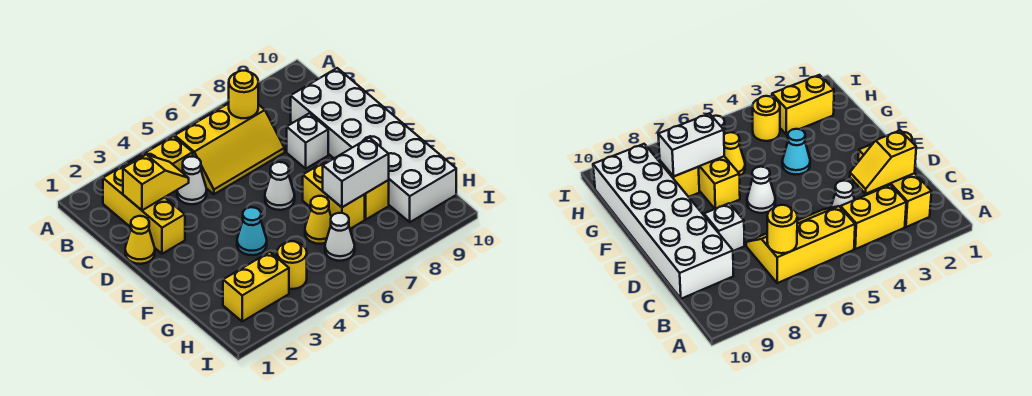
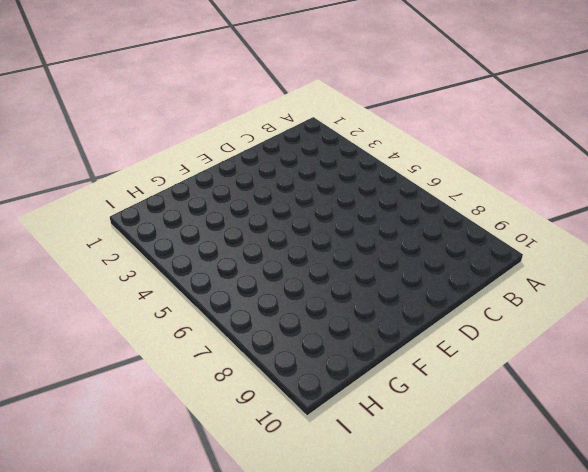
none -> yellow brick B2:D2 level 1
none -> yellow brick B3:B4 level 1
none -> yellow slope B5:C7 level 1 top B

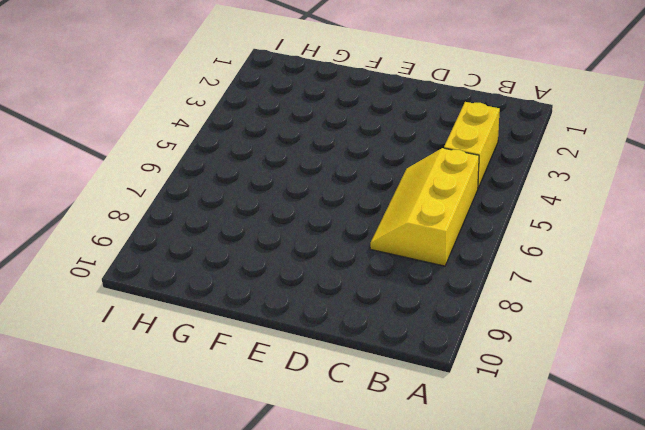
none -> yellow brick B2:D2 level 1
none -> white cone C4 level 1
none -> white brick C9:H10 level 1

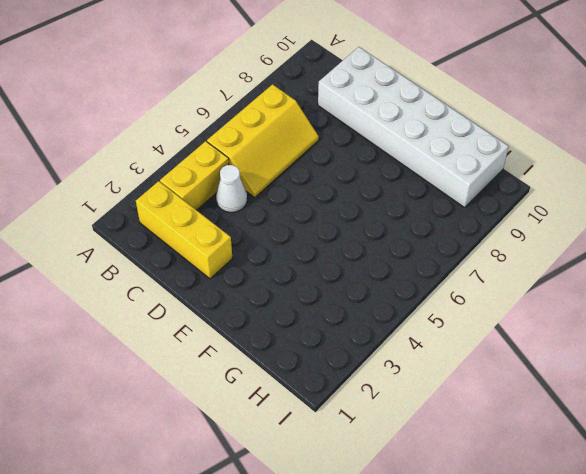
none -> yellow cone D1 level 1
none -> white brick D8 level 1
none -> white cone E6 level 1

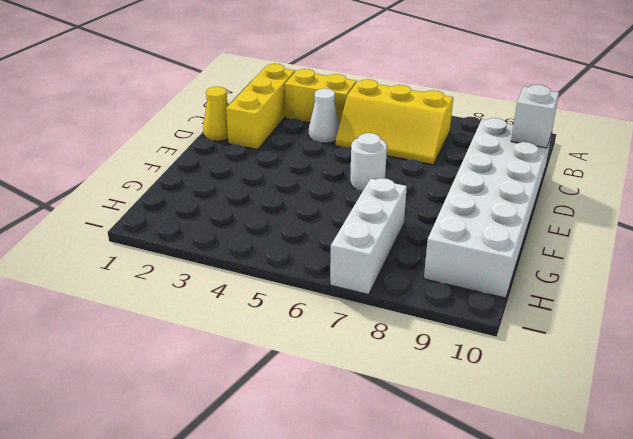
white brick C10 level 2 -> white brick D8 level 1
white round brick E6 level 1 -> white cone E6 level 1
white brick G7:I7 level 1 -> yellow brick F7:G7 level 1
none -> cyan cone F4 level 1
none -> yellow cone G6 level 1
none -> yellow brick G8 level 1

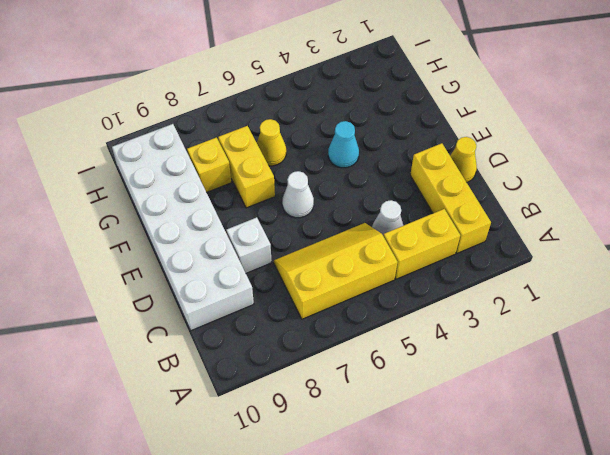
none -> yellow brick H2:H3 level 1
none -> yellow round brick H4 level 1
none -> white cone H6 level 1

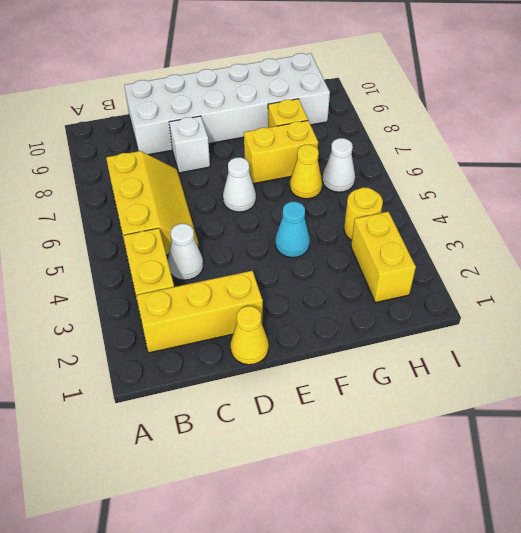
none -> yellow round brick B7 level 2
none -> yellow slope C2:C3 level 2 top 2
none -> white brick G7:G8 level 2

